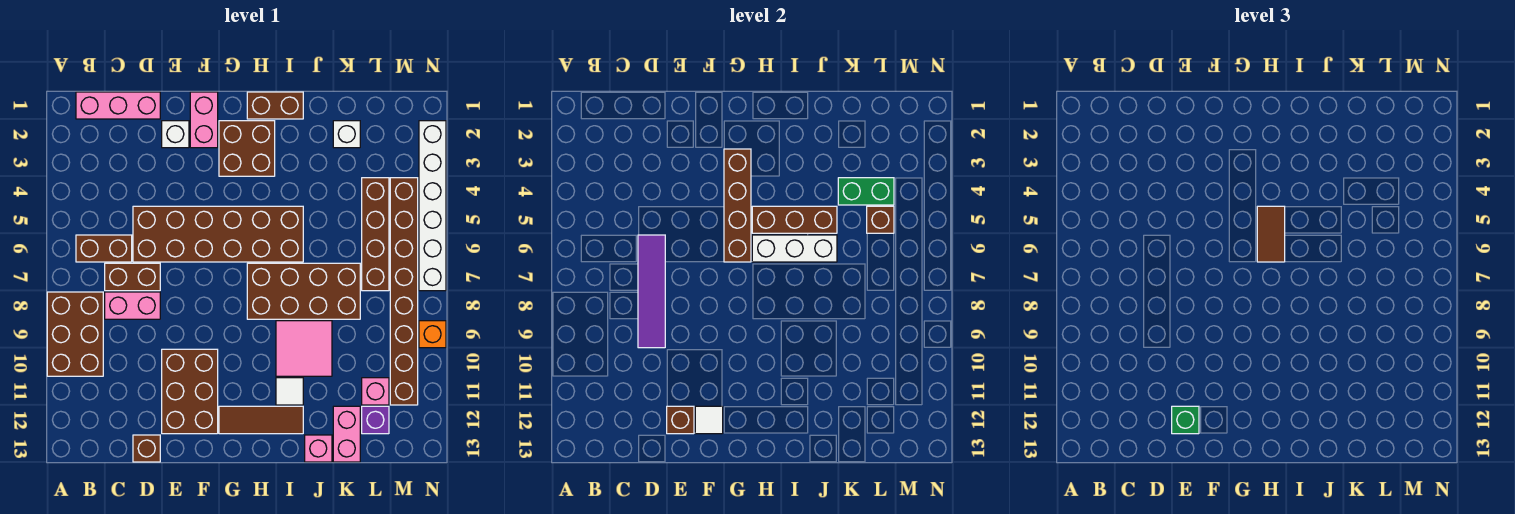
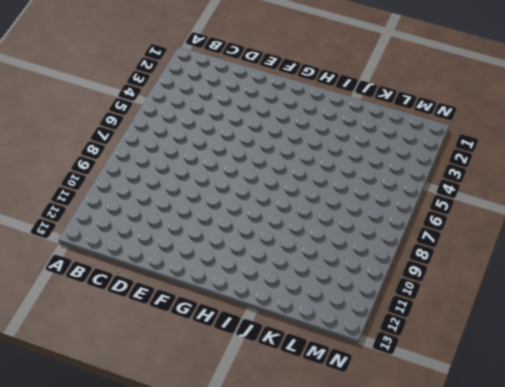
none -> brown brick A8:B10 level 1
none -> pink brick B1:D1 level 1
none -> brown brick B6:C6 level 1
none -> brown brick C7:D7 level 1

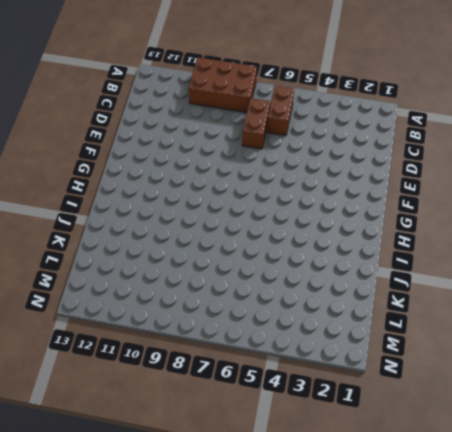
none -> pink brick B1:D1 level 1
none -> pink brick C8:D8 level 1
none -> brown brick D5:I6 level 1
none -> brown brick D13 level 1

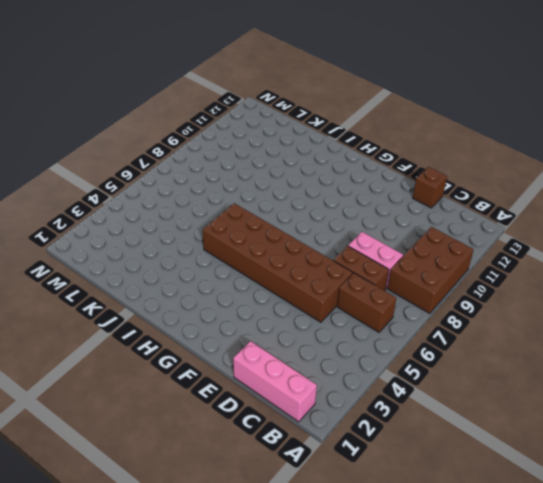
none -> white brick E2 level 1
none -> brown brick E10:F12 level 1
none -> pink brick F1:F2 level 1
none -> brown brick G2:H3 level 1

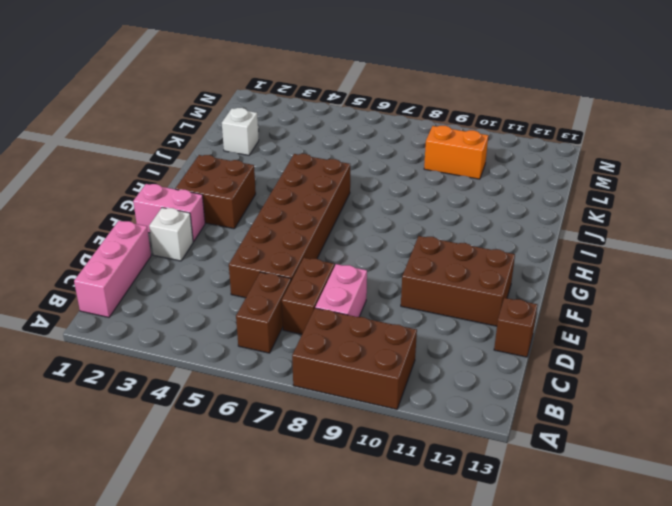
orange brick L9:L10 level 1 -> none
none -> brown tile G12:I12 level 1
none -> brown brick H1:I1 level 1
none -> brown brick H7:K8 level 1
none -> pink tile I9:J10 level 1

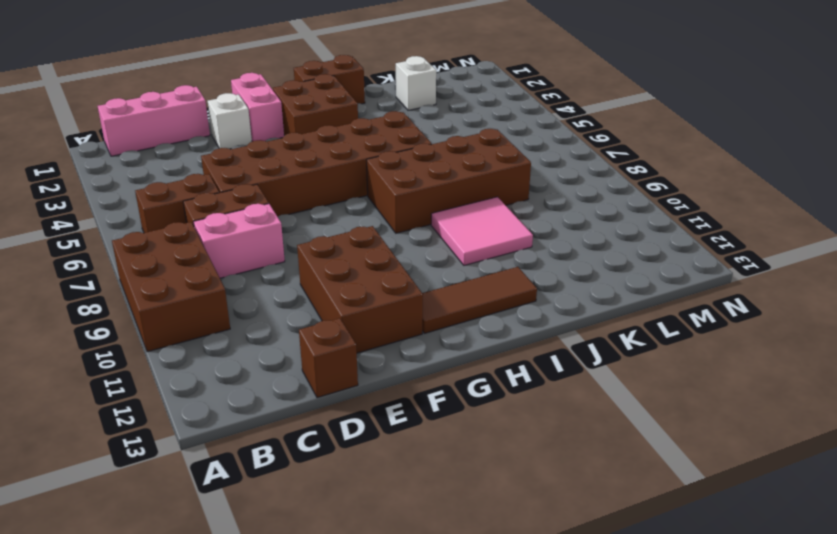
none -> white tile I11 level 1
none -> pink brick J13 level 1
none -> pink brick K12:K13 level 1
none -> brown brick L4:L7 level 1

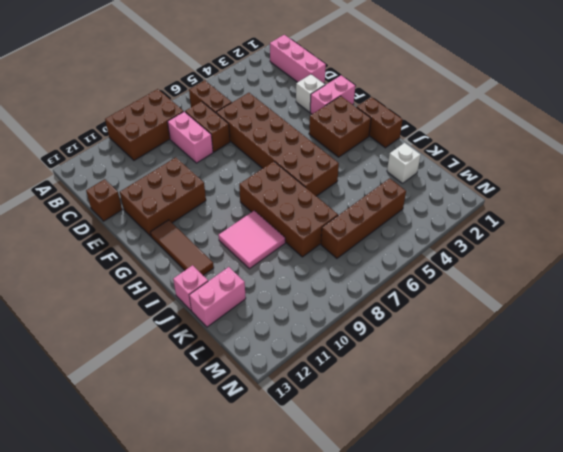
none -> white tile I11 level 1
none -> pink brick L11 level 1
none -> purple brick L12 level 1
none -> brown brick M4:M11 level 1

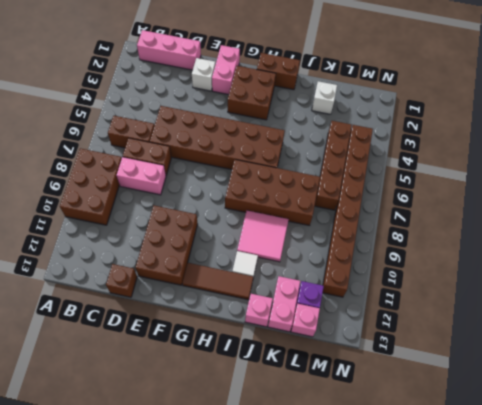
pink brick L13 level 1 -> pink brick L11 level 1
none -> white brick N2:N7 level 1
none -> orange brick N9 level 1
none -> purple tile D6:D9 level 2
none -> brown brick E12 level 2

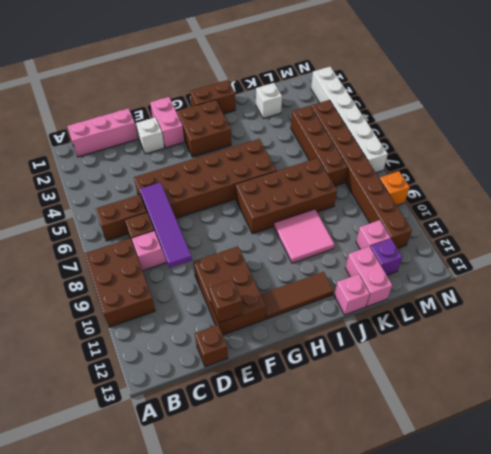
none -> white tile I11 level 1
none -> white tile F12 level 2
none -> brown brick G3:G6 level 2
none -> brown brick H5:J5 level 2

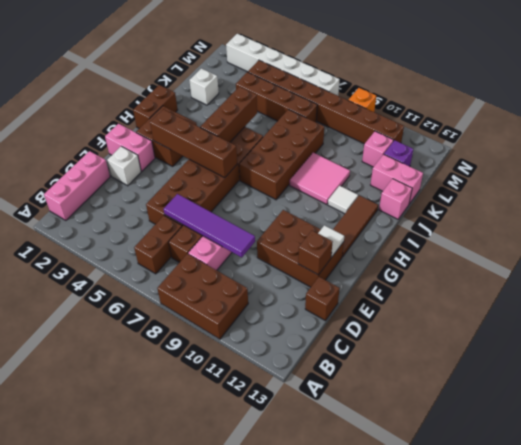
none -> white brick H6:J6 level 2
none -> green brick K4:L4 level 2
none -> brown brick L5 level 2
none -> green brick E12 level 3

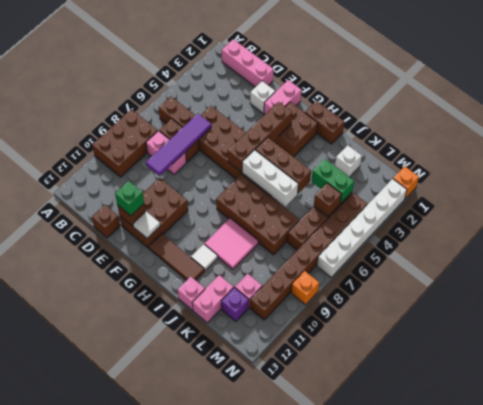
orange brick N1 level 1 -> none
none -> brown tile H5:H6 level 3

